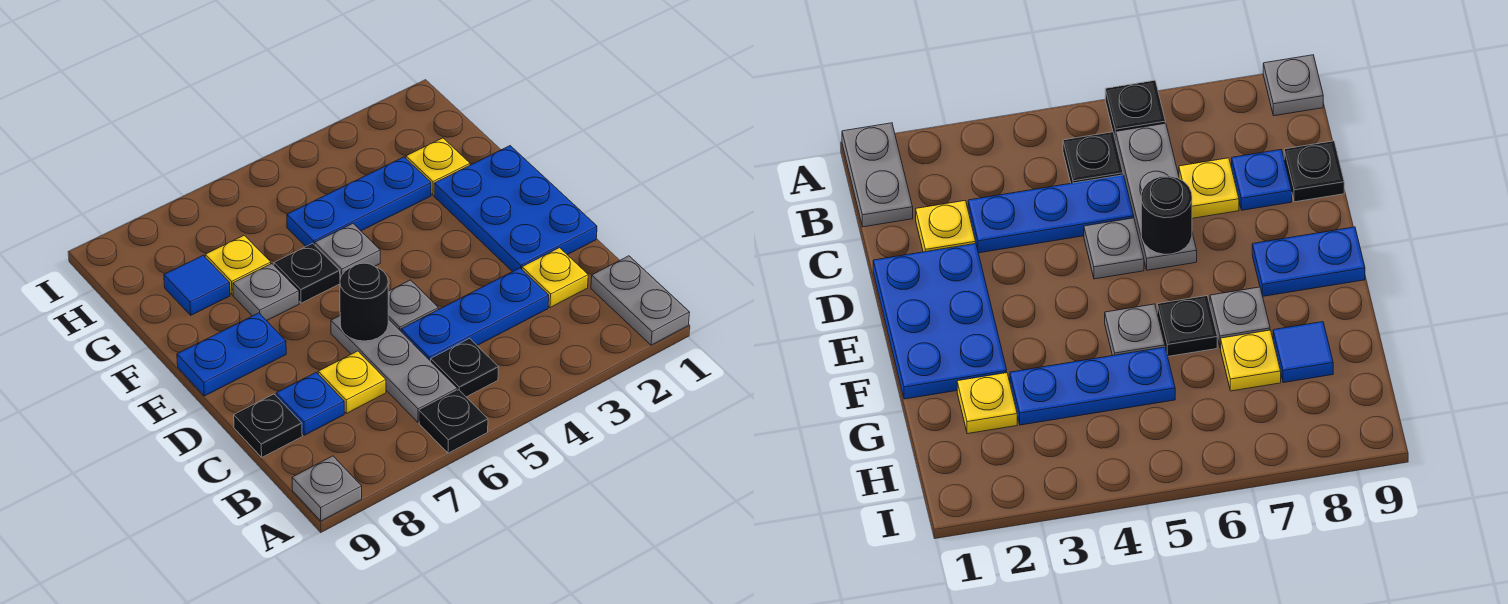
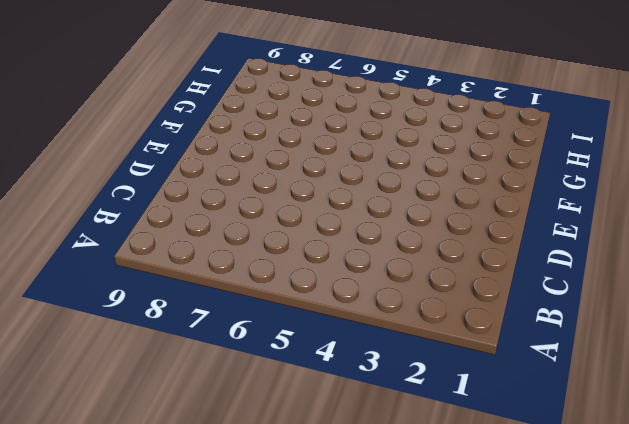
none -> grey plate A1:B1 level 1
none -> black plate A6 level 1
none -> grey plate A9 level 1

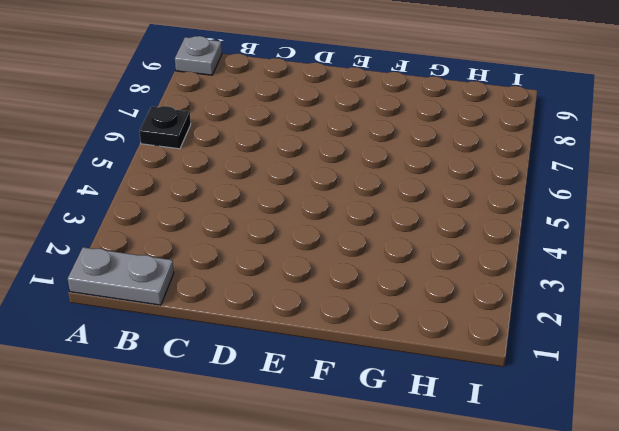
none -> black plate B5 level 1
none -> grey plate B6:D6 level 1
none -> yellow plate C2 level 1

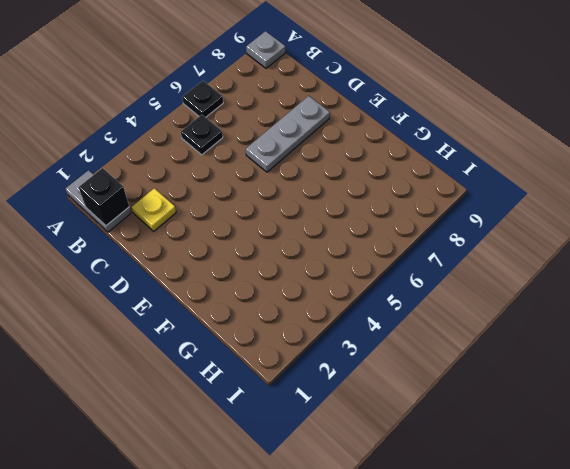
black brick B1 level 2 -> none
grey plate D6:D8 level 1 -> grey plate B6:D6 level 1
none -> blue plate C3:C5 level 1
none -> yellow plate C7 level 1
none -> blue plate C8 level 1

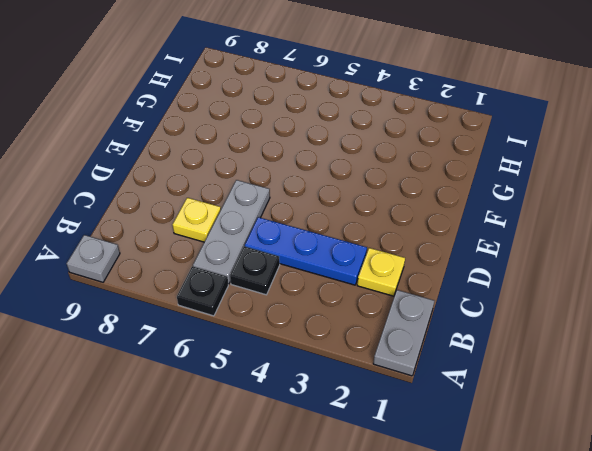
none -> blue plate C8 level 1
none -> black plate C9 level 1
none -> blue plate D1:F2 level 1

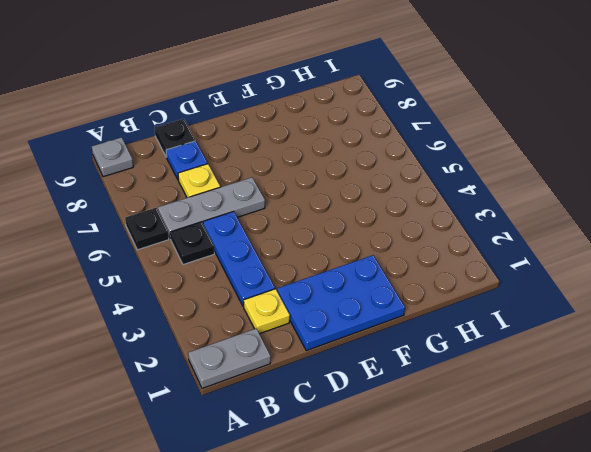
none -> grey plate D5 level 1
none -> blue plate E8:E9 level 1
none -> grey plate F5 level 1

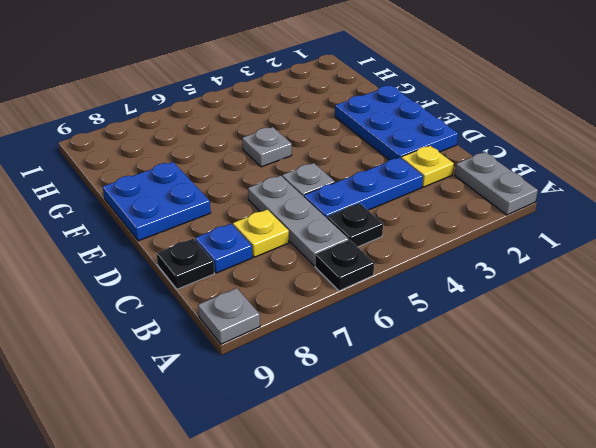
blue plate E8:F9 level 1 -> blue plate E8:E9 level 1
none -> black plate F6 level 1
none -> grey plate F7 level 1
none -> yellow plate G2 level 1

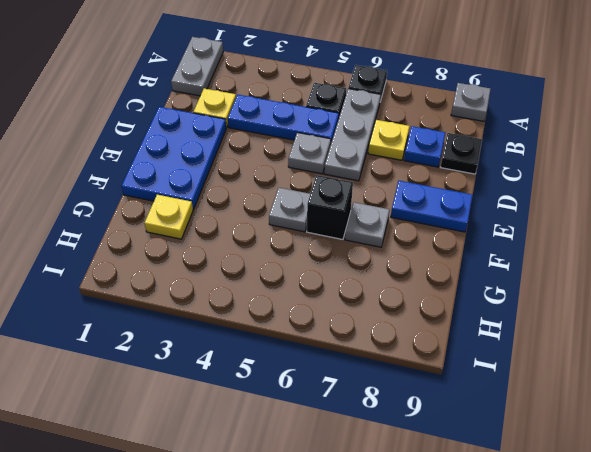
black brick F6 level 1 -> black plate F6 level 1
none -> blue plate G3:G5 level 1
none -> yellow plate G7 level 1
none -> blue tile G8 level 1

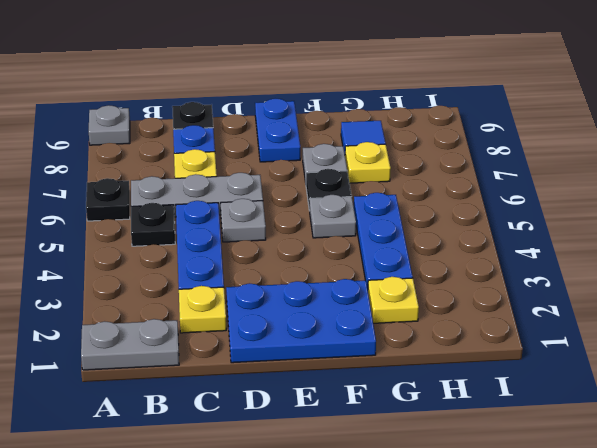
none -> black round brick D6 level 2

